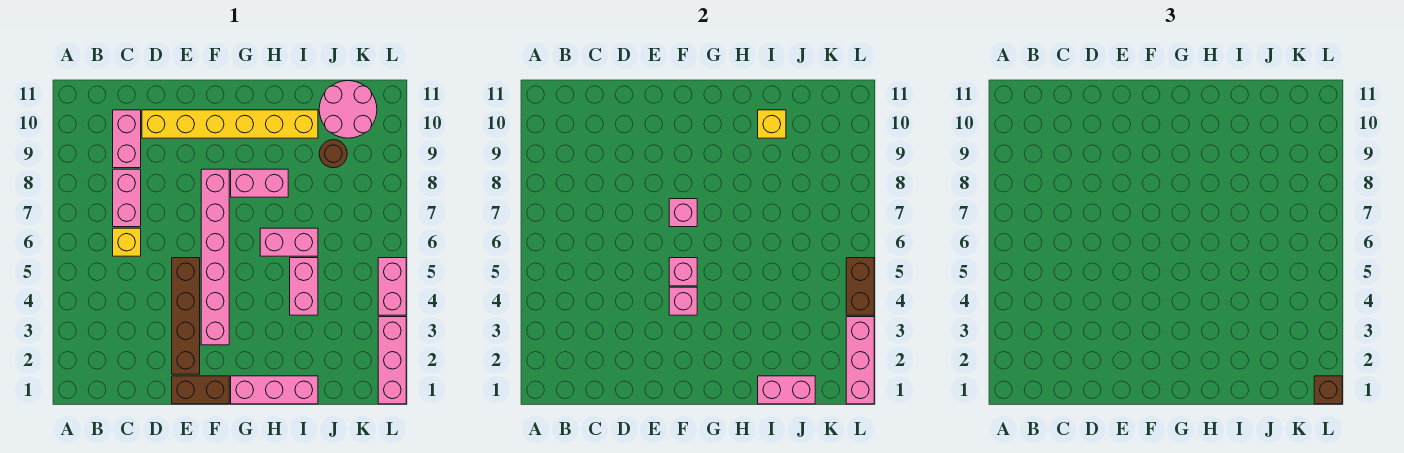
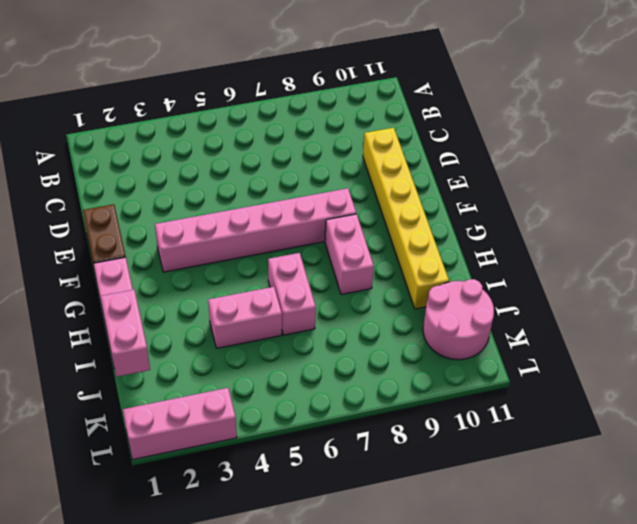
none -> yellow brick C6 level 1
none -> pink brick C7:C8 level 1
none -> pink brick C9:C10 level 1

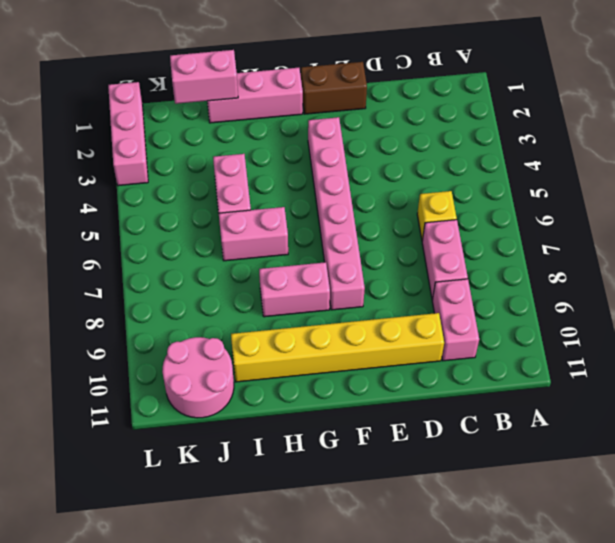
none -> brown brick E2:E5 level 1
none -> brown round brick J9 level 1
none -> pink brick L4:L5 level 1

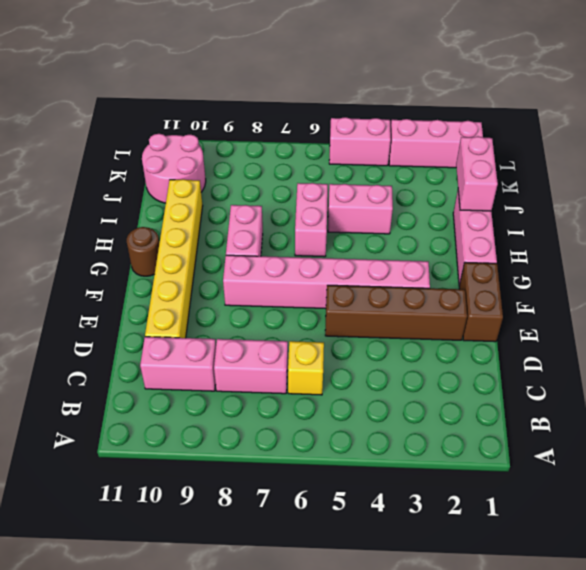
brown round brick G11 level 1 -> brown round brick J9 level 1
none -> pink brick F4 level 2
none -> pink brick F5 level 2
none -> pink brick F7 level 2

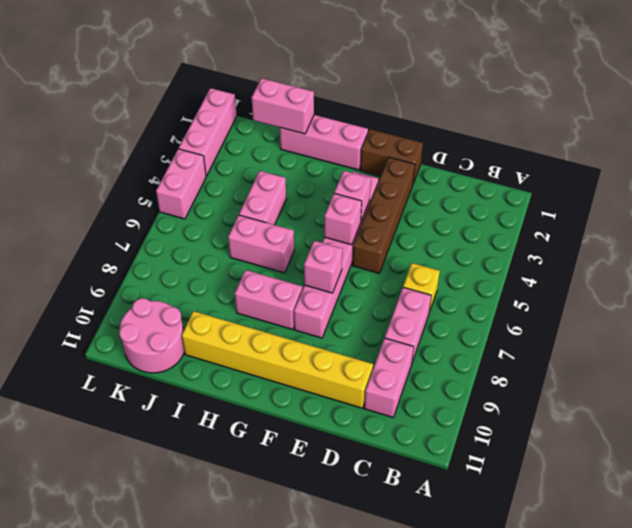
none -> brown round brick J9 level 1
none -> yellow brick I10 level 2
none -> pink brick L1:L3 level 2

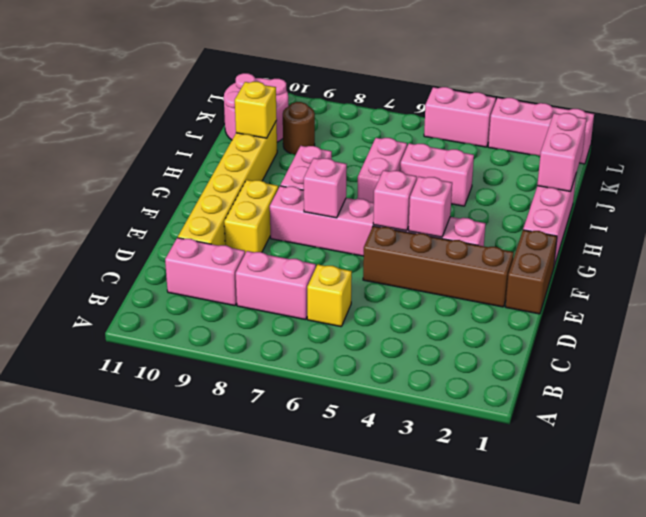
yellow brick E9:F9 level 1 -> none
none -> pink brick L1:L3 level 2
none -> brown brick L4:L5 level 2
none -> brown brick L1 level 3

